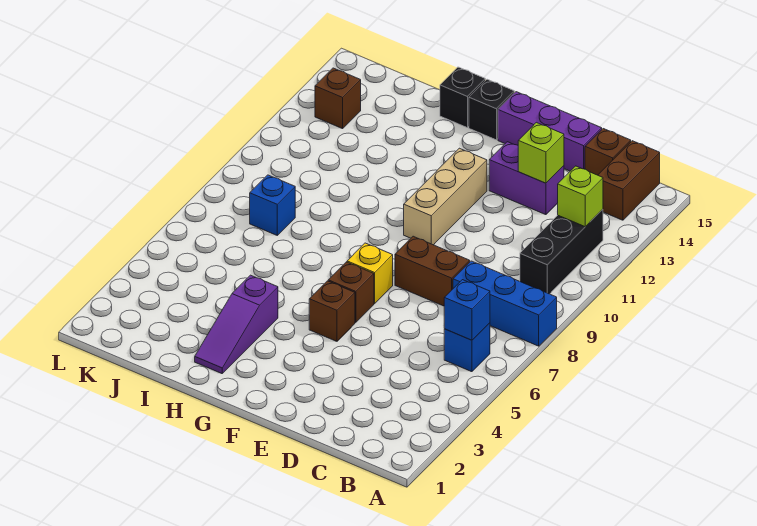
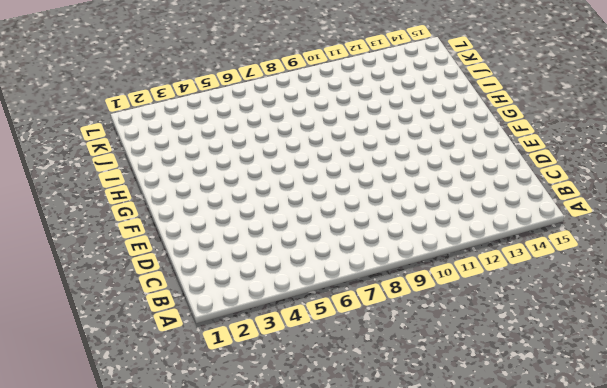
none -> blue brick A8:C8 level 1
none -> blue brick B6 level 1
none -> black brick B10:B12 level 1

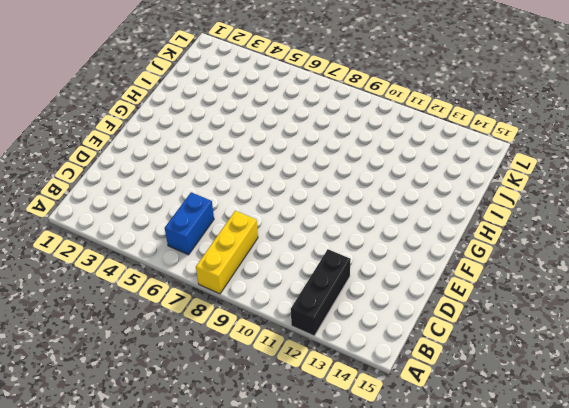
yellow brick A8:C8 level 1 -> blue brick A8:C8 level 1
black brick A12:C12 level 1 -> black brick B10:B12 level 1
blue brick B6:C6 level 1 -> blue brick B6 level 1
none -> brown brick B14:B15 level 1
none -> brown brick C15 level 1
none -> brown brick D8:E8 level 1

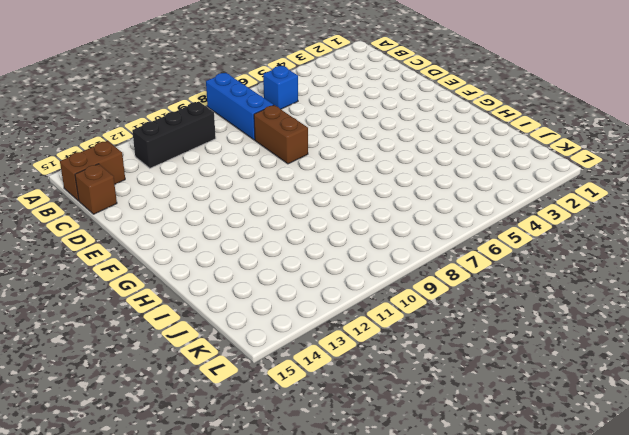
none -> purple brick D13:E13 level 1
none -> purple brick D15:F15 level 1
none -> brown brick F5 level 1

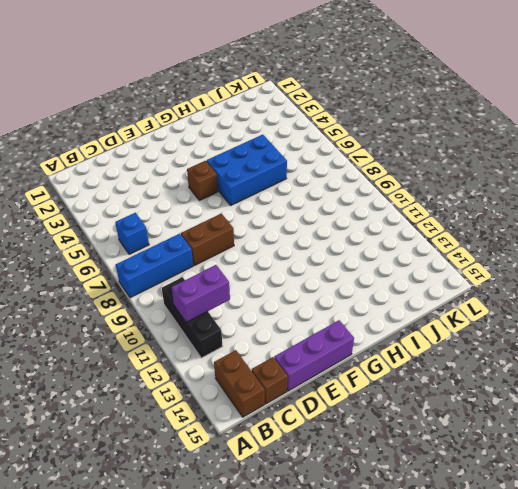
purple brick B11:C11 level 2 -> purple brick D13:E13 level 1
blue brick G5:I6 level 1 -> none
none -> brown brick F6 level 1
none -> yellow brick F7 level 1
none -> tan brick F10:F12 level 1

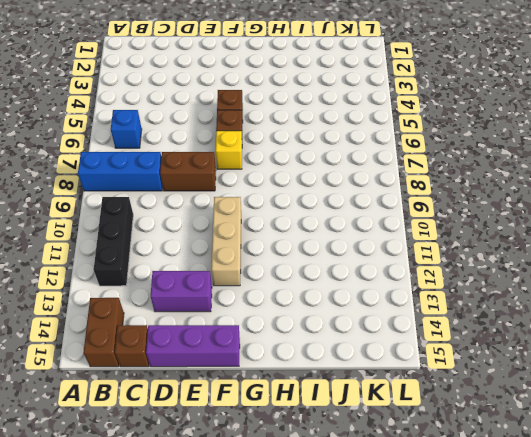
none -> black brick G15 level 1
none -> purple slope H2:H4 level 1 top 4
none -> black brick H15 level 1

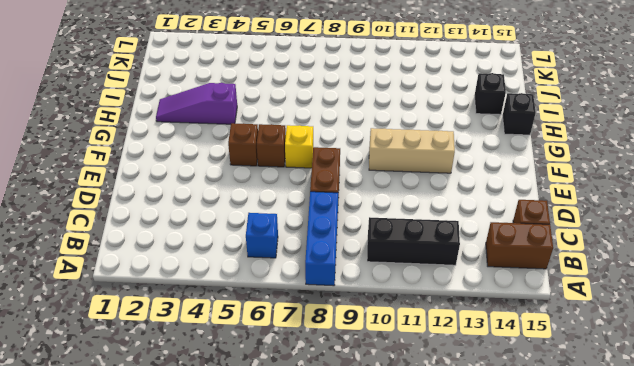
black brick I14 level 1 -> black brick G15 level 1
none -> purple brick D13:E13 level 1
none -> purple brick D15:F15 level 1
none -> blue brick J8 level 1

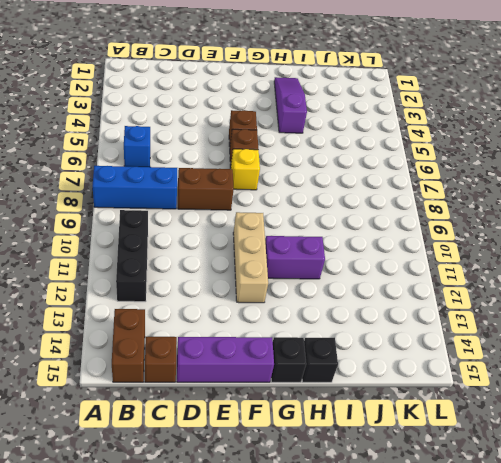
purple brick G11:H11 level 1 -> purple brick D13:E13 level 1
none -> blue brick J8 level 1
none -> brown brick K13 level 1
none -> blue brick B6 level 2

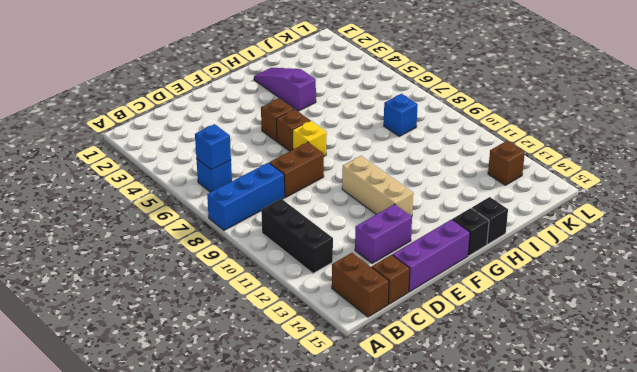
none -> lime brick B12 level 2
none -> lime brick D13 level 2

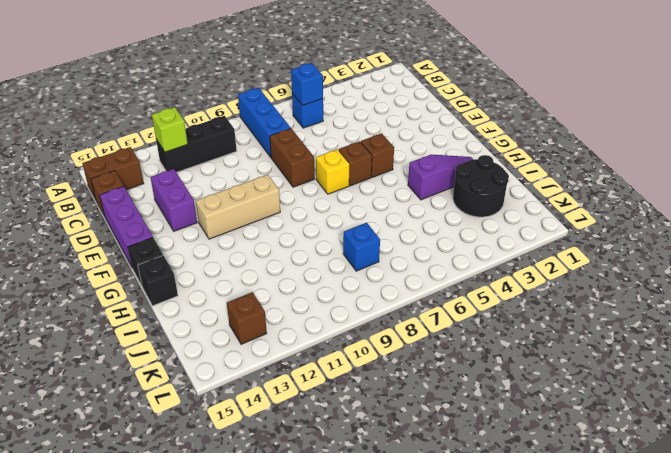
black round brick I2:J3 level 1 -> none
none -> lime brick D13 level 2

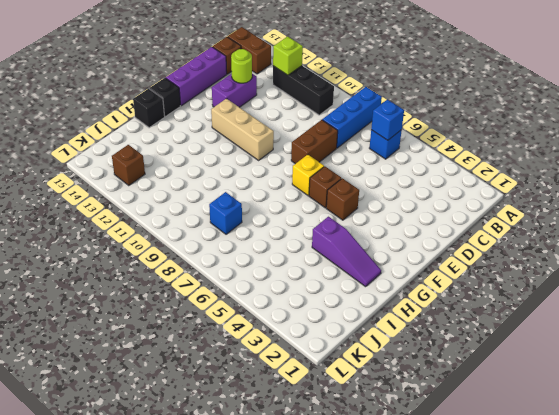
lime round brick D13 level 2 -> lime brick D13 level 2

